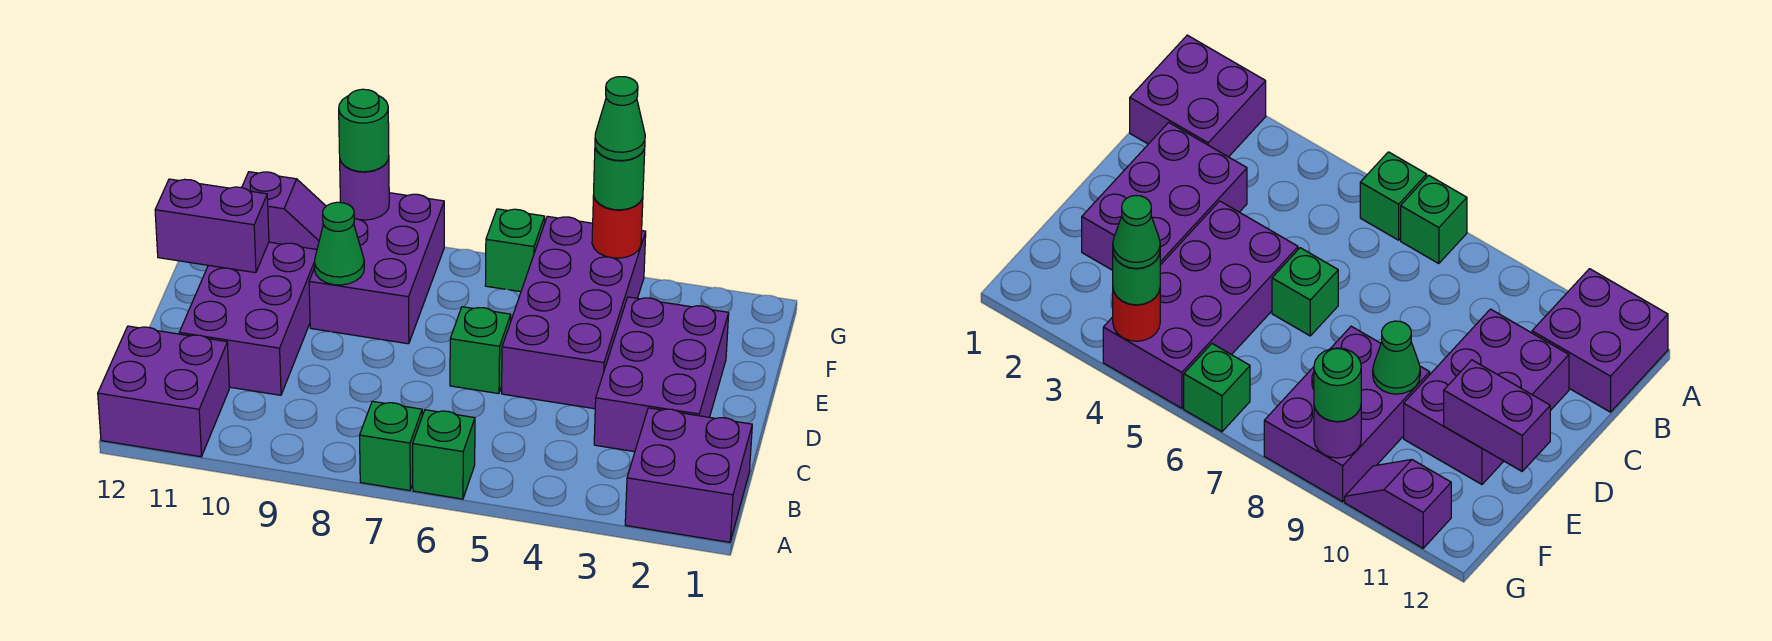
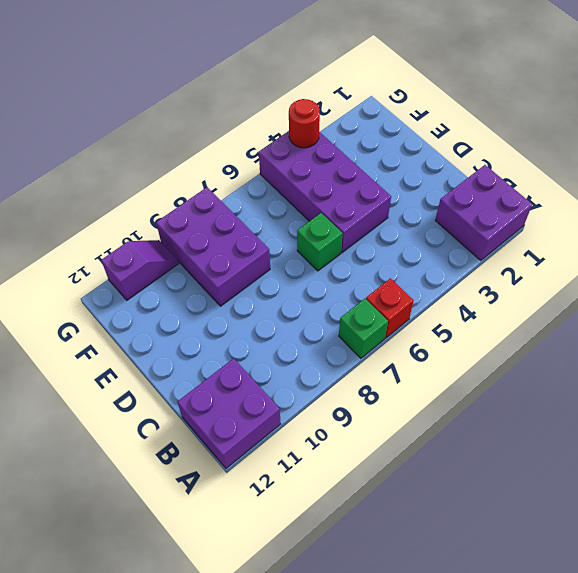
red brick A6 level 1 -> green brick A6 level 1
none -> purple brick C2:E3 level 1
none -> purple brick C10:E11 level 1
none -> green brick G6 level 1

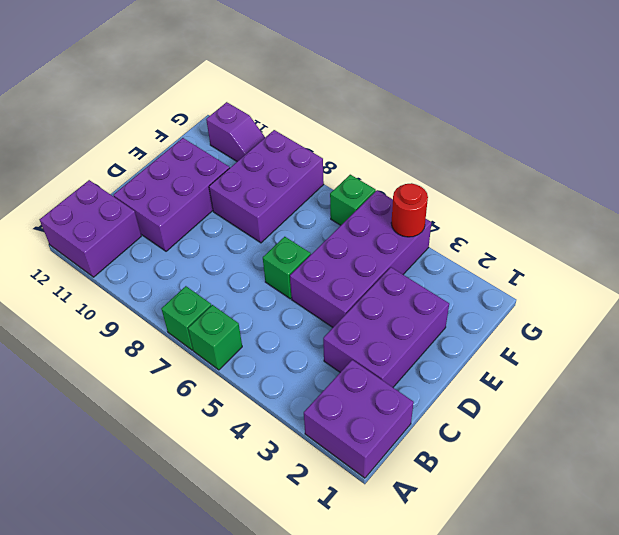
none -> green cone E9 level 2
none -> purple brick E11:E12 level 2
none -> purple round brick G9 level 2

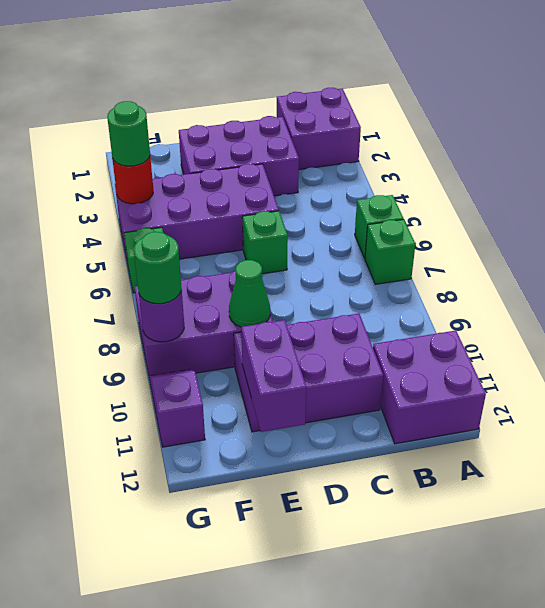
none -> green cone G4 level 4

